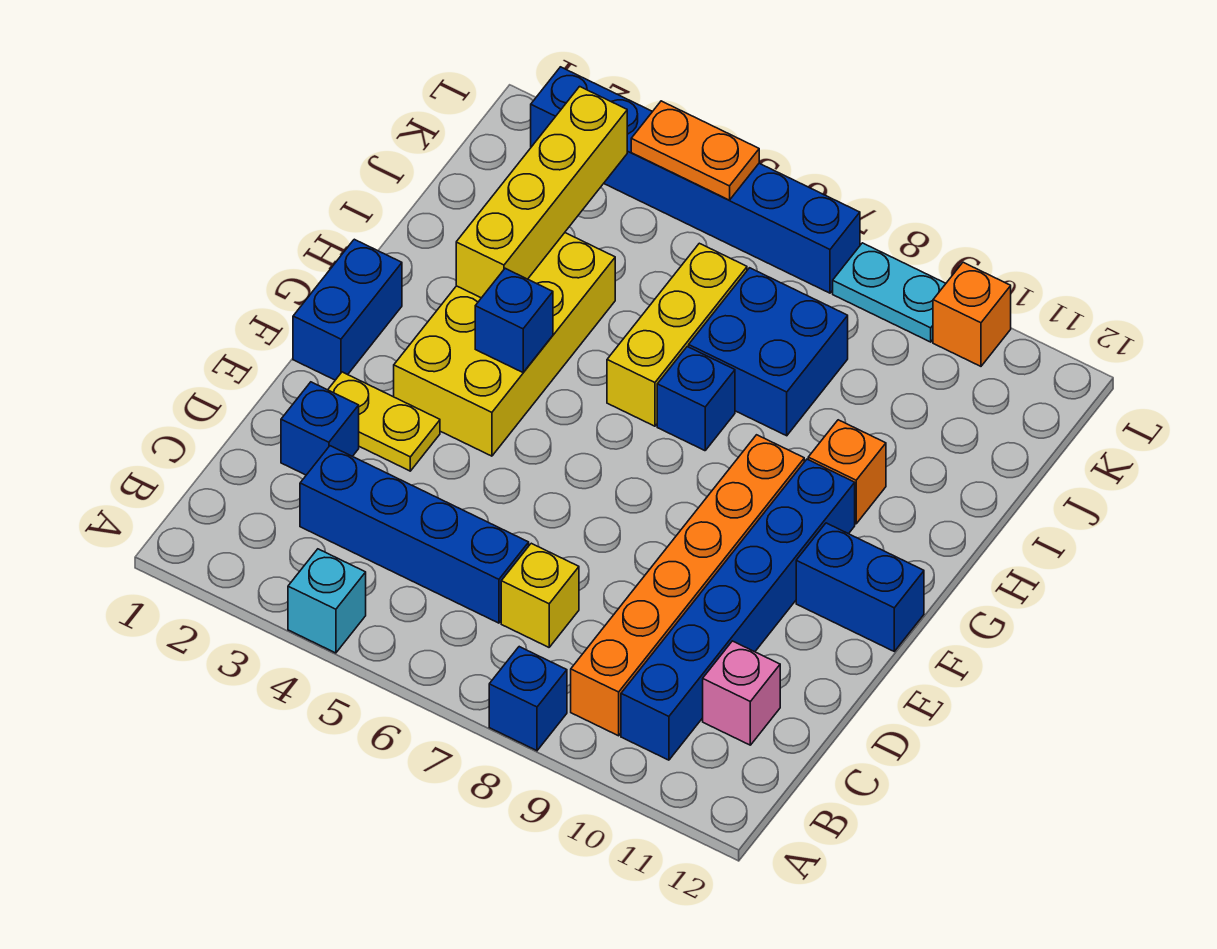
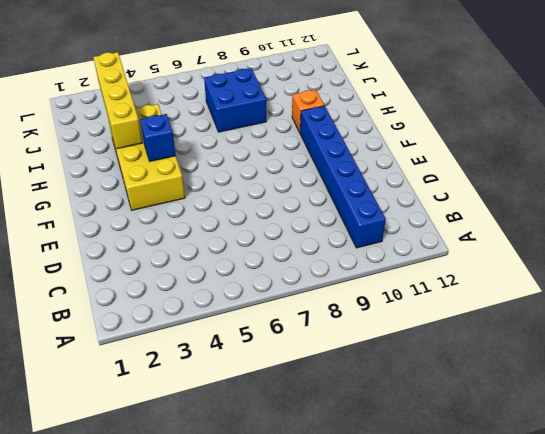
none -> cyan brick A4 level 1
none -> blue brick A8 level 1
none -> orange brick B9:G9 level 1

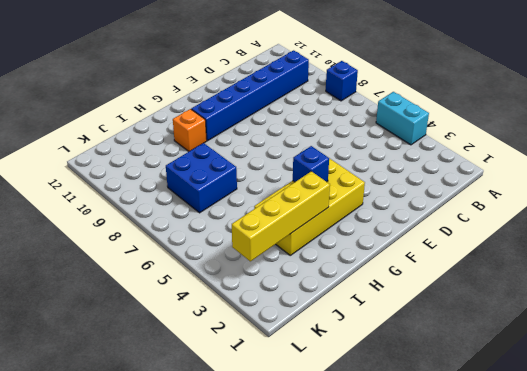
cyan brick A4:A5 level 1 -> cyan brick A4 level 1
none -> orange brick B9:G9 level 1
none -> blue brick C3:C6 level 1
none -> yellow brick C7 level 1

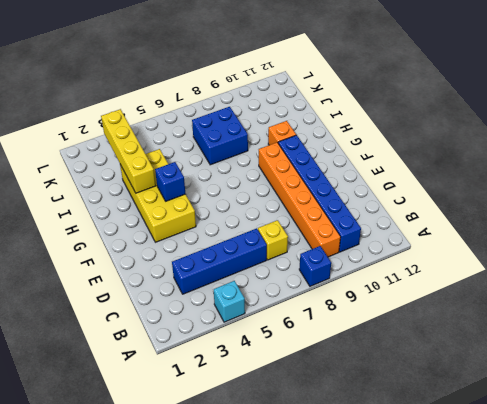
none -> pink brick C11 level 1
none -> blue brick D2 level 1
none -> yellow plate E2:E3 level 1

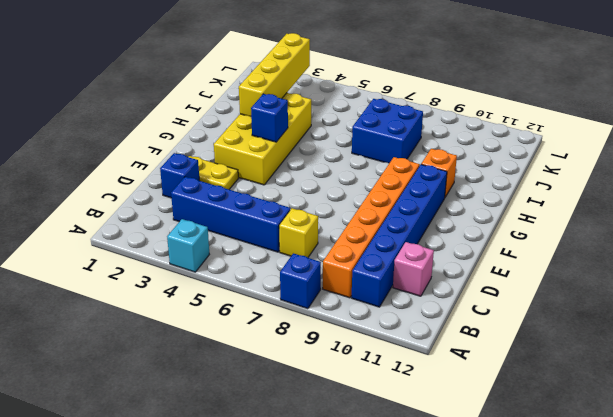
none -> blue brick F1:G1 level 1
none -> blue brick F11:F12 level 1
none -> yellow brick H6:J6 level 1

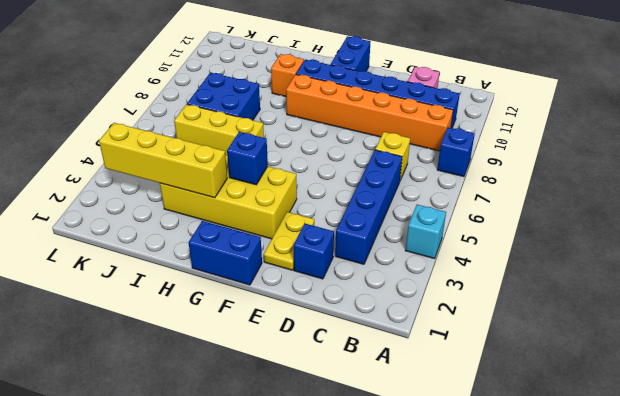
none -> blue brick H7 level 1
none -> blue brick L2:L7 level 1
none -> cyan plate L8:L9 level 1

